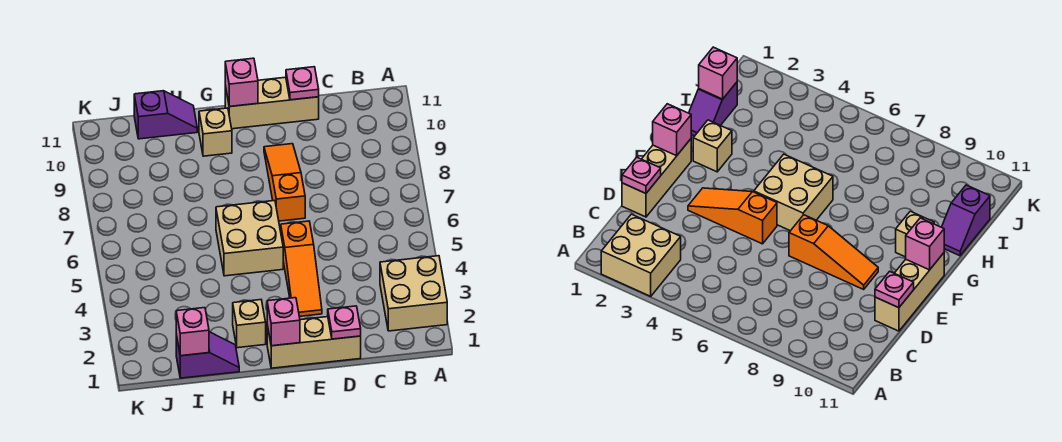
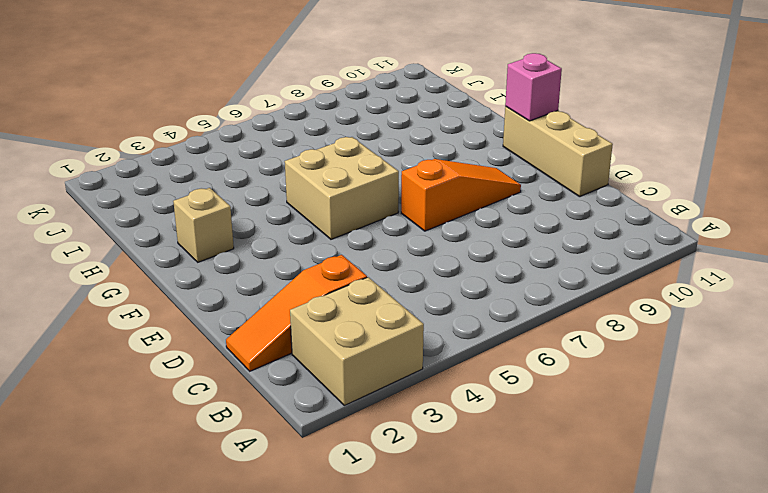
orange slope C1:C3 level 1 top 3 -> orange slope E3:E5 level 1 top 5
none -> tan brick D1:F1 level 1
none -> tan brick G10 level 1
none -> purple slope H1:I1 level 1 top I

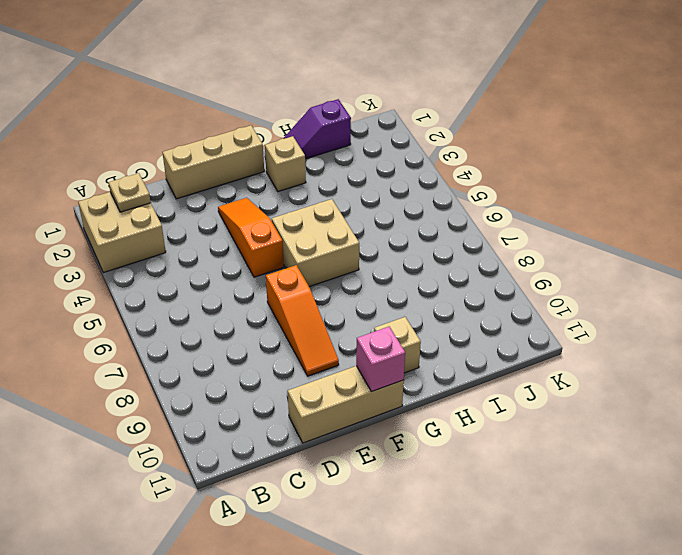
tan plate B2 level 2 -> none
none -> purple slope H11:I11 level 1 top I
none -> pink plate D1 level 2
none -> pink plate D11 level 2

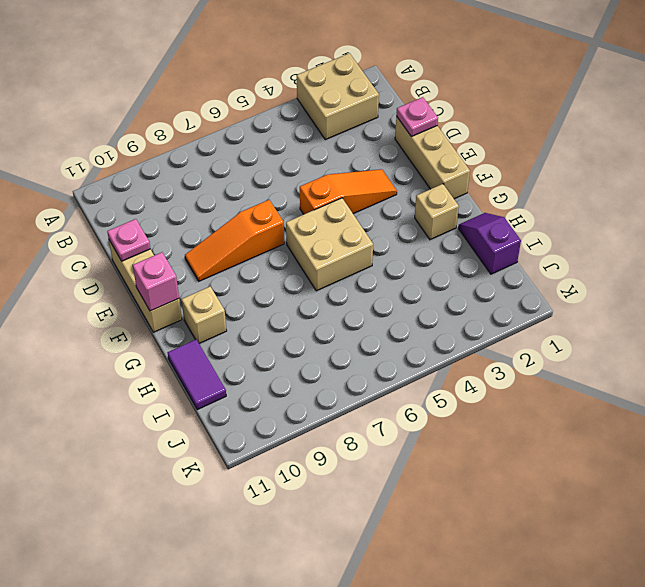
purple tile H11:I11 level 1 -> purple slope H11:I11 level 1 top I
none -> pink brick F1 level 2
none -> pink brick I1 level 2

